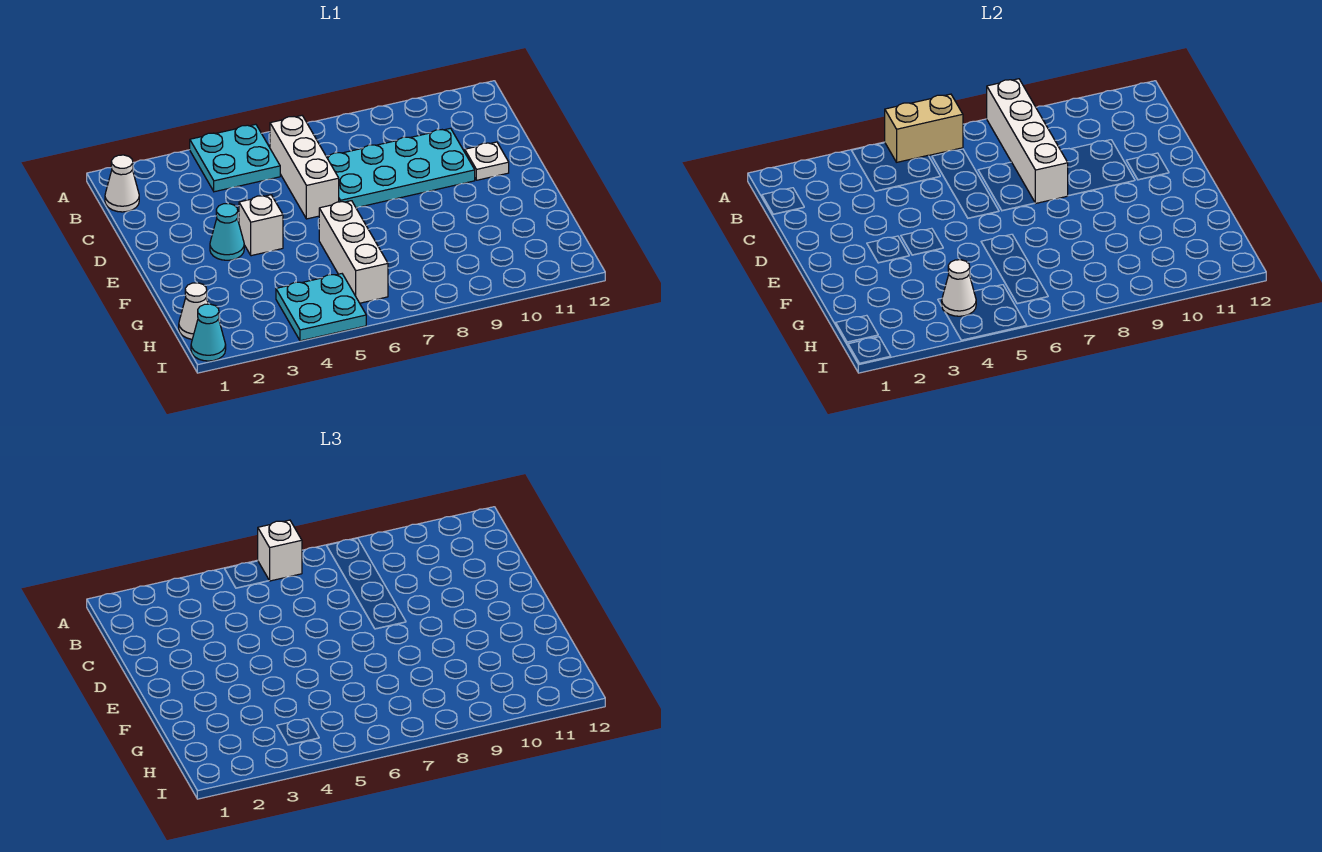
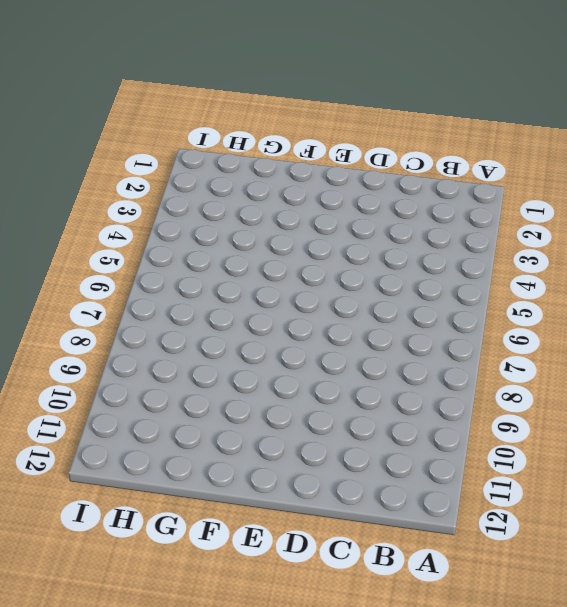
none -> cyan plate A4:B5 level 1
none -> white cone B1 level 1
none -> white brick B6:D6 level 1

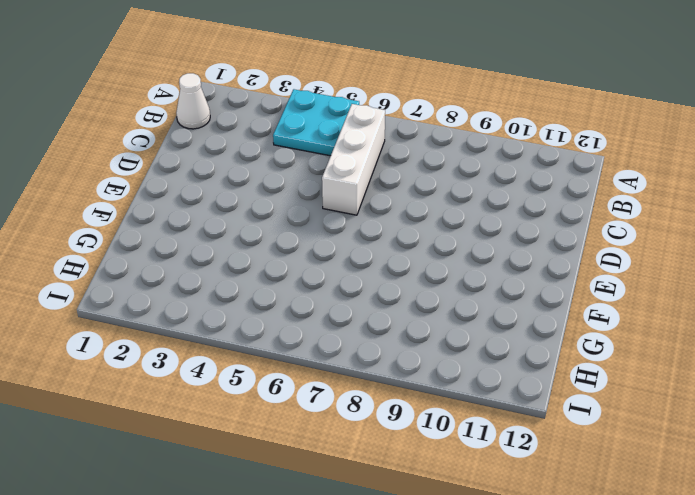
none -> cyan plate C7:D10 level 1
none -> white plate D11 level 1
none -> cyan cone E3 level 1

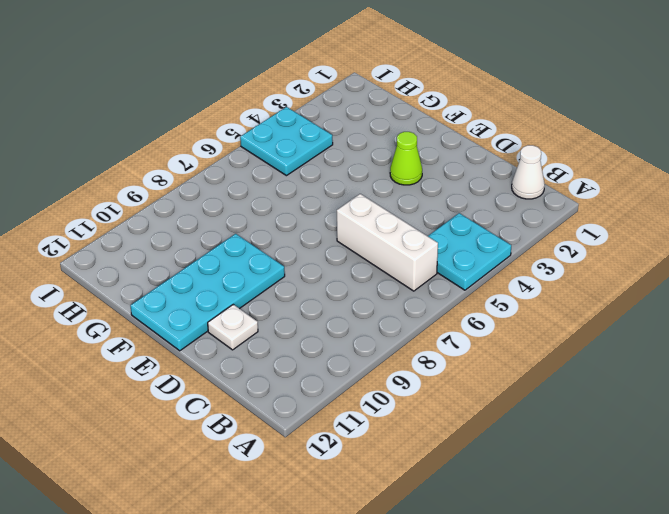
lime cone E3 level 1 -> cyan cone E3 level 1
cyan plate E9:F12 level 1 -> cyan plate C7:D10 level 1
none -> white brick E4 level 1
none -> white brick F6:H6 level 1
none -> white cone H1 level 1

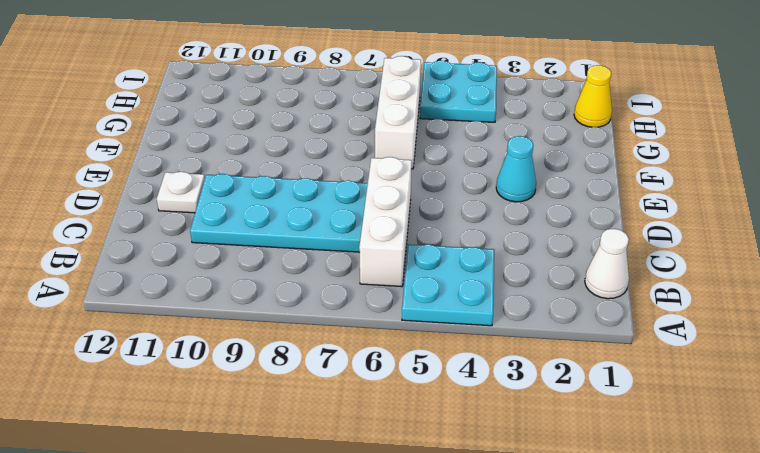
yellow cone H1 level 1 -> white cone H1 level 1
none -> white brick E4 level 1
none -> cyan cone I1 level 1
none -> tan brick A5:A6 level 2

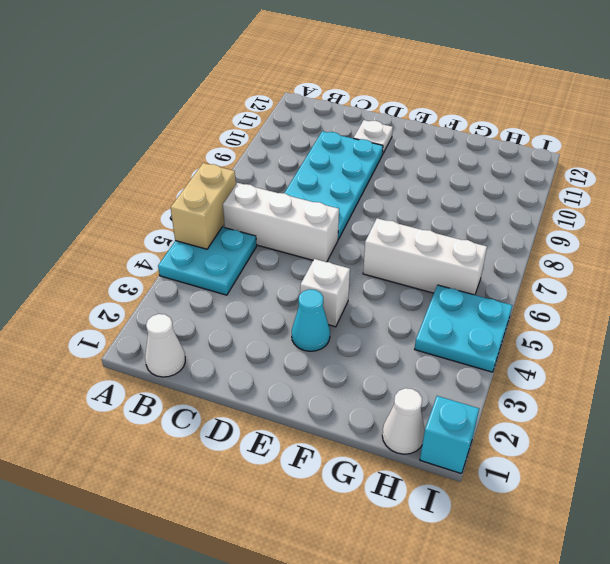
cyan brick I1 level 1 -> cyan cone I1 level 1
none -> white brick A8:D8 level 2
none -> white cone H4 level 2
none -> white brick A6 level 3

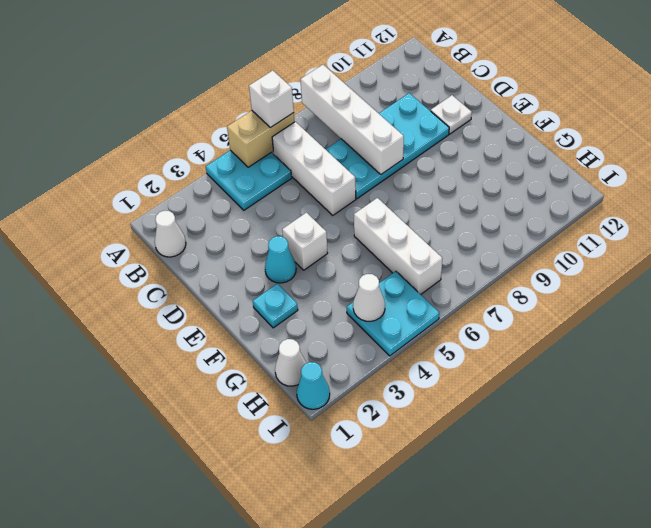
cyan plate F2 level 1 -> none

